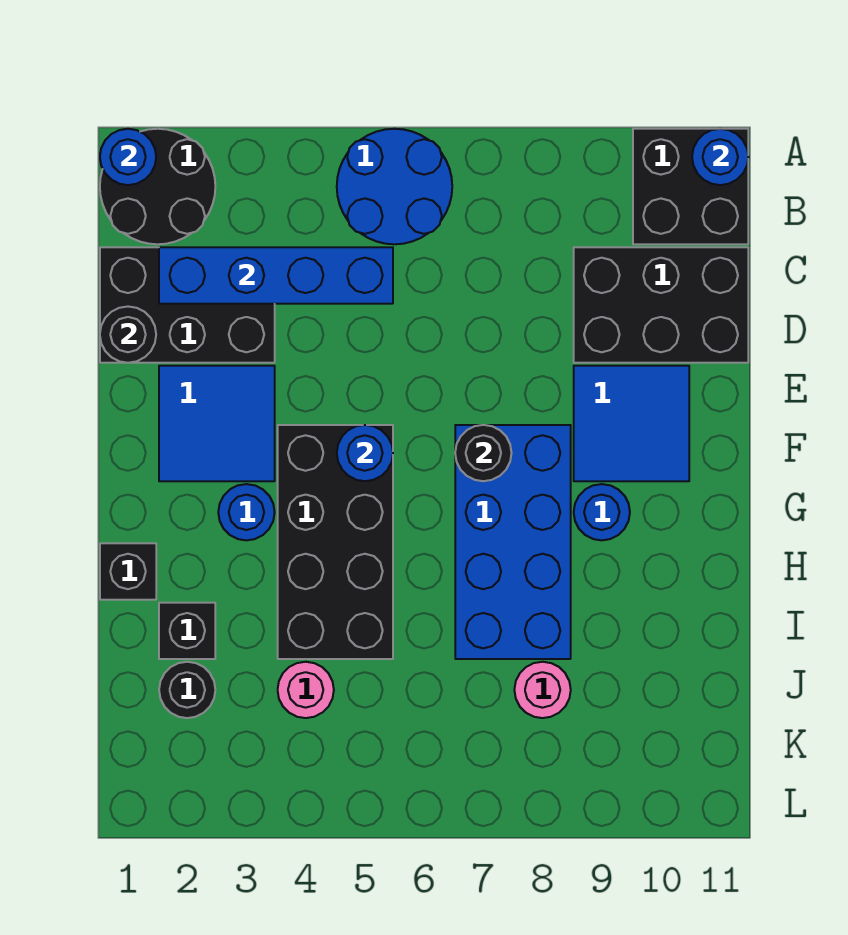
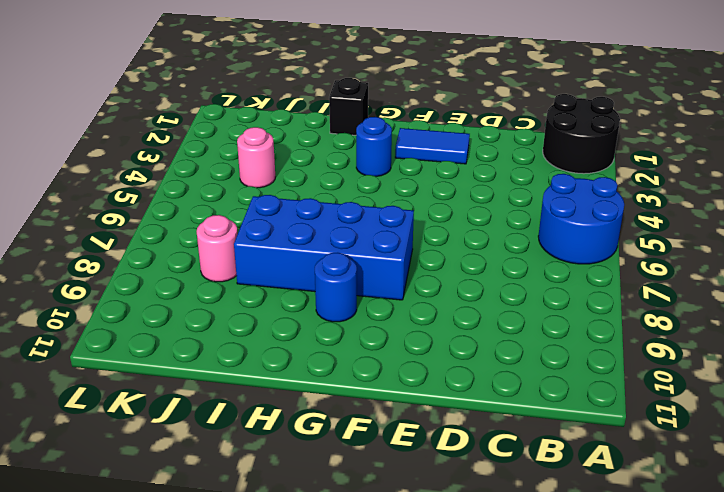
blue tile E2:F2 level 1 -> blue tile E2:F3 level 1
none -> black brick A10:B11 level 1
none -> black brick C1:D3 level 1
none -> black brick C9:D11 level 1

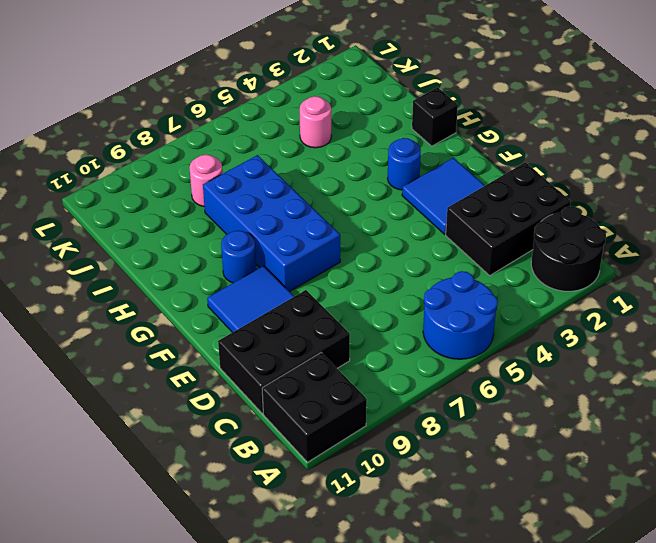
none -> black brick F4:I5 level 1
none -> black brick I2 level 1
none -> black round brick J2 level 1

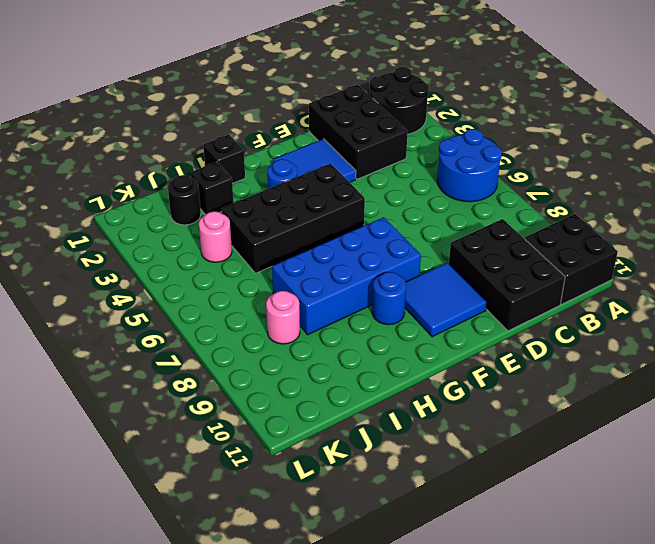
none -> blue round brick A1 level 2
none -> blue round brick A11 level 2
none -> blue brick C2:C5 level 2

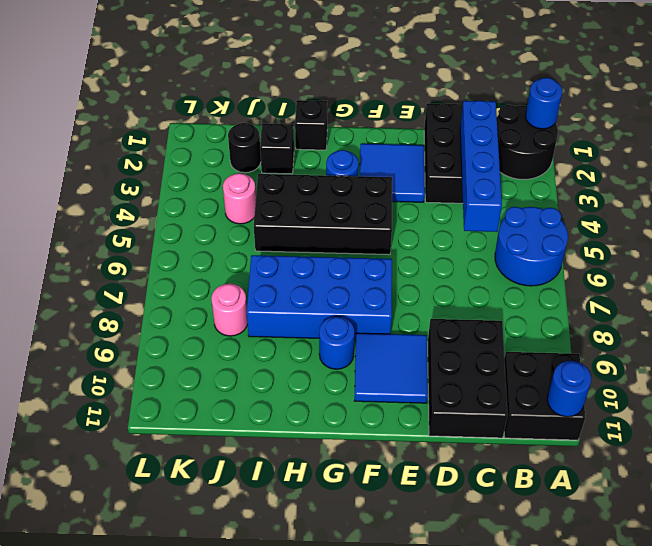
none -> black round brick D1 level 2
none -> blue round brick F5 level 2
none -> black round brick F7 level 2

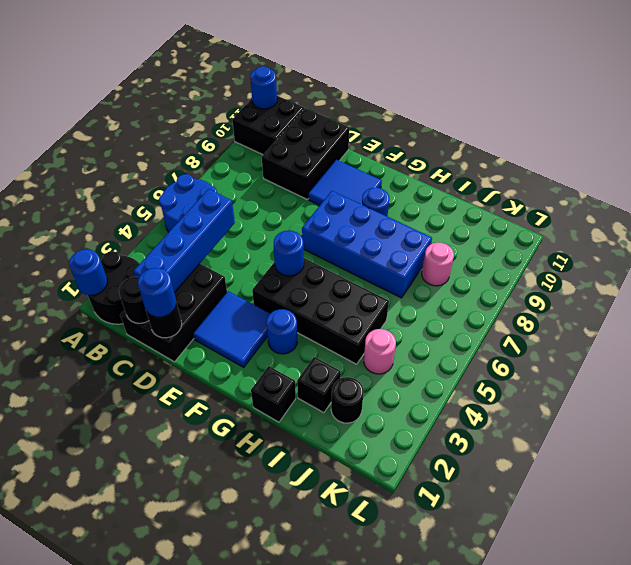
black round brick C1 level 2 -> black round brick F7 level 2
blue round brick D1 level 3 -> none

